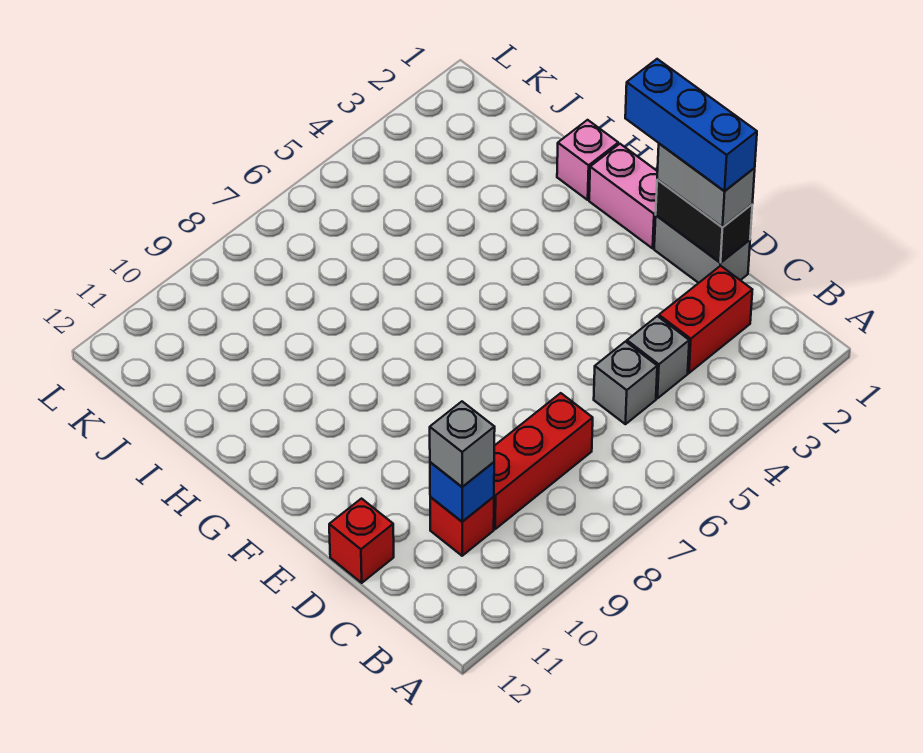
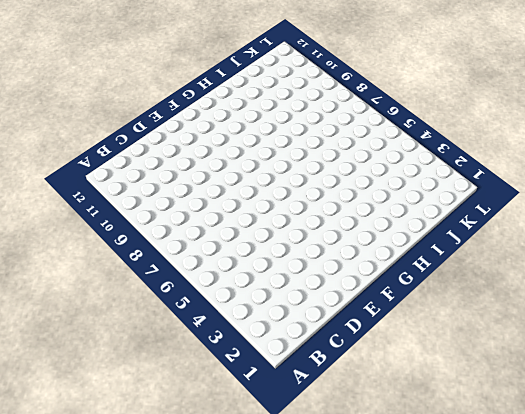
none -> red brick C2:C3 level 1
none -> grey brick C4 level 1
none -> grey brick C5 level 1

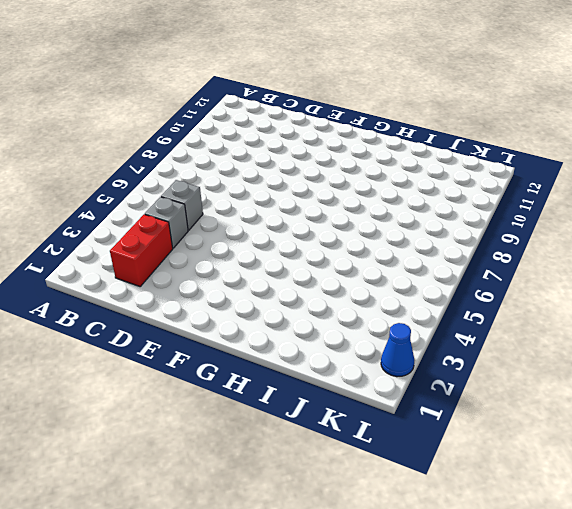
blue cone L2 level 1 -> none
none -> red brick C7:C9 level 1
none -> red brick C10 level 1
none -> grey brick D1:E1 level 1

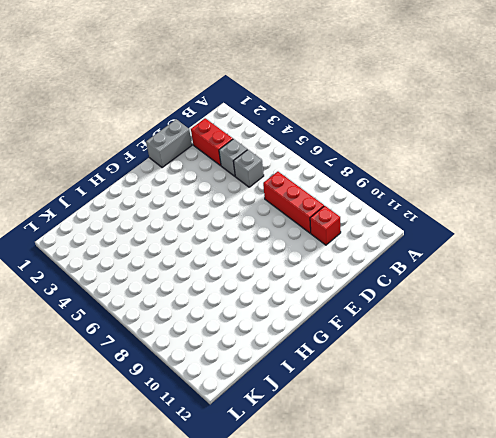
none -> red brick D12 level 1
none -> pink brick F1:G1 level 1
none -> pink brick H1 level 1

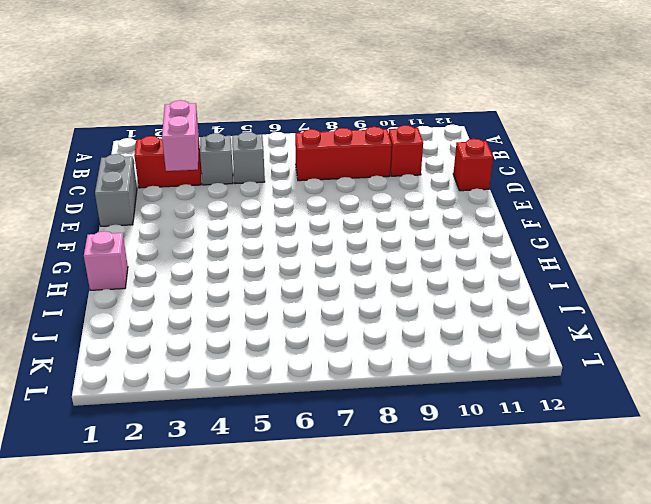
pink brick C3:D3 level 2 -> pink brick F1:G1 level 1
none -> blue brick C10 level 2
none -> black brick D1:E1 level 2
none -> grey brick C10 level 3

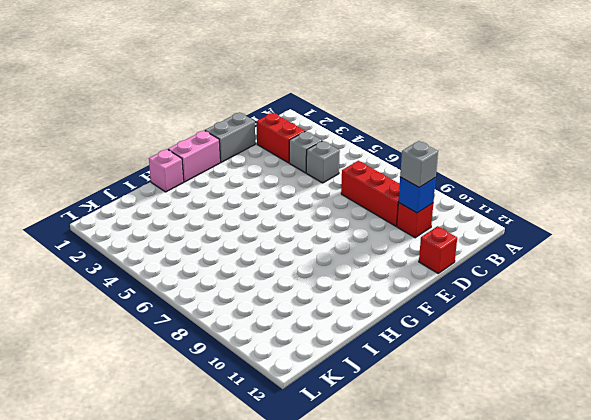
none -> black brick D1:E1 level 2
none -> grey brick D1:E1 level 3
none -> blue brick D1:F1 level 4

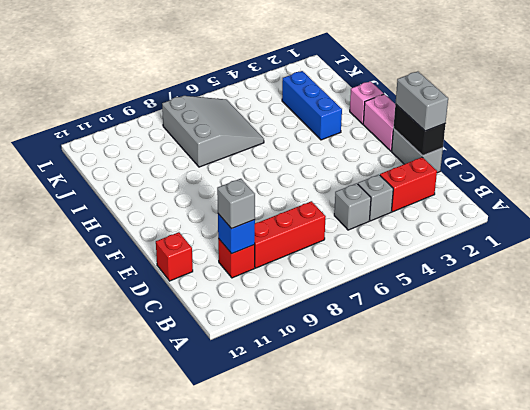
blue brick H3:J3 level 1 -> blue brick D1:F1 level 4
grey slope I6:K8 level 1 top 8 -> none

